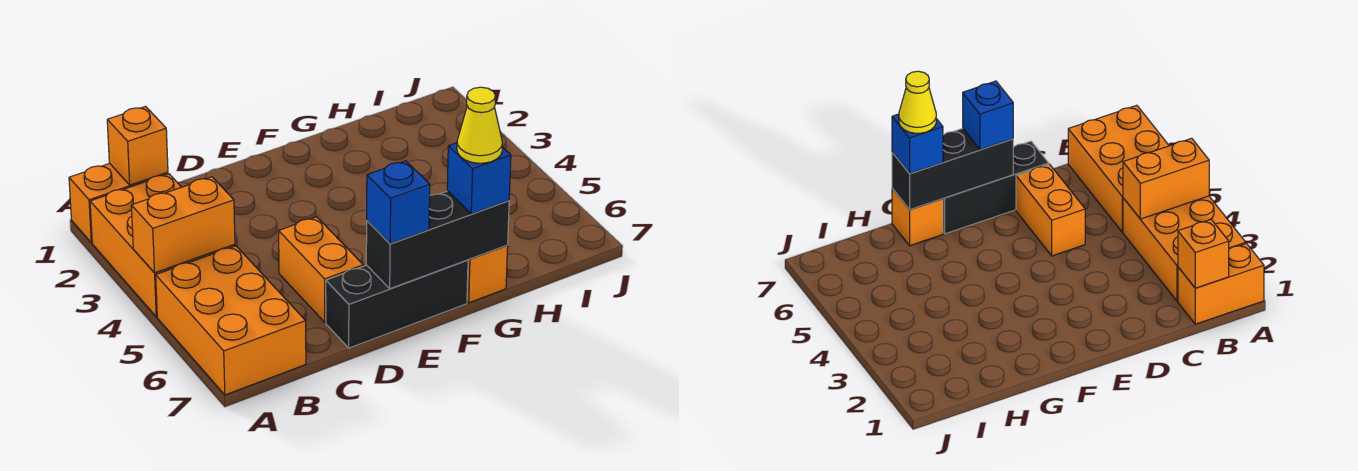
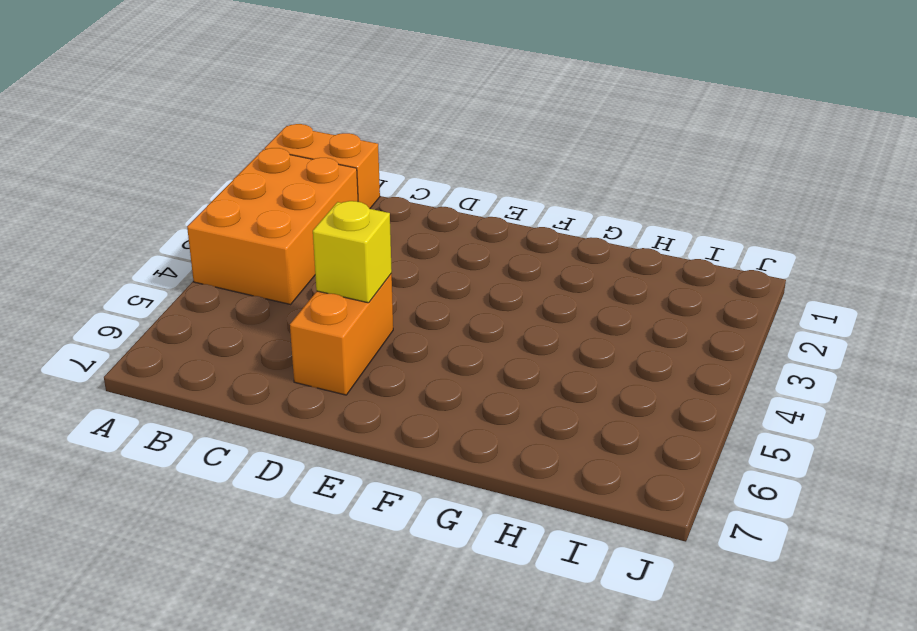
yellow brick D5 level 2 -> none
none -> orange brick A5:B7 level 1
none -> black brick D7:F7 level 1
none -> orange brick G7 level 1

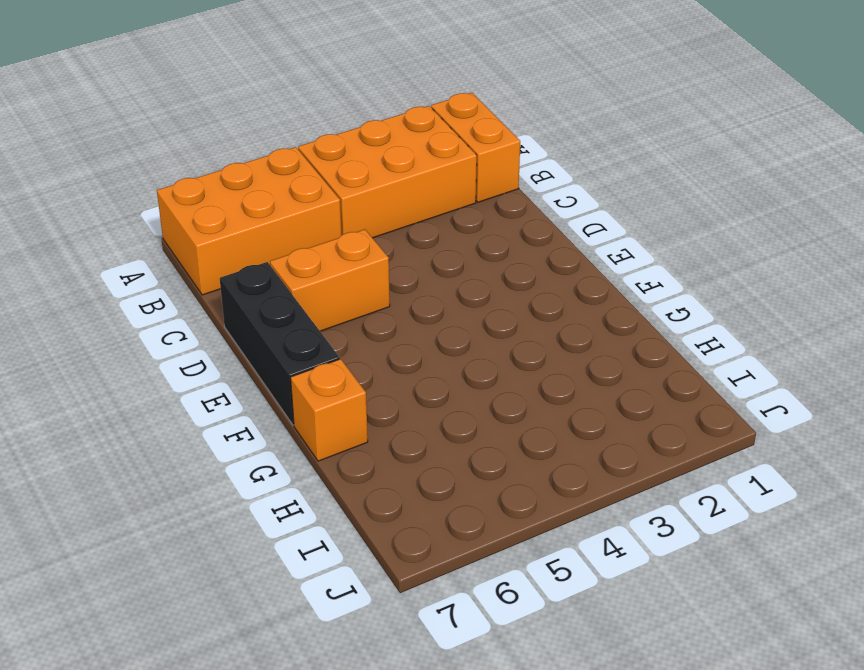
none -> orange brick A4:B4 level 2
none -> orange brick B1 level 2
none -> black brick E7:G7 level 2

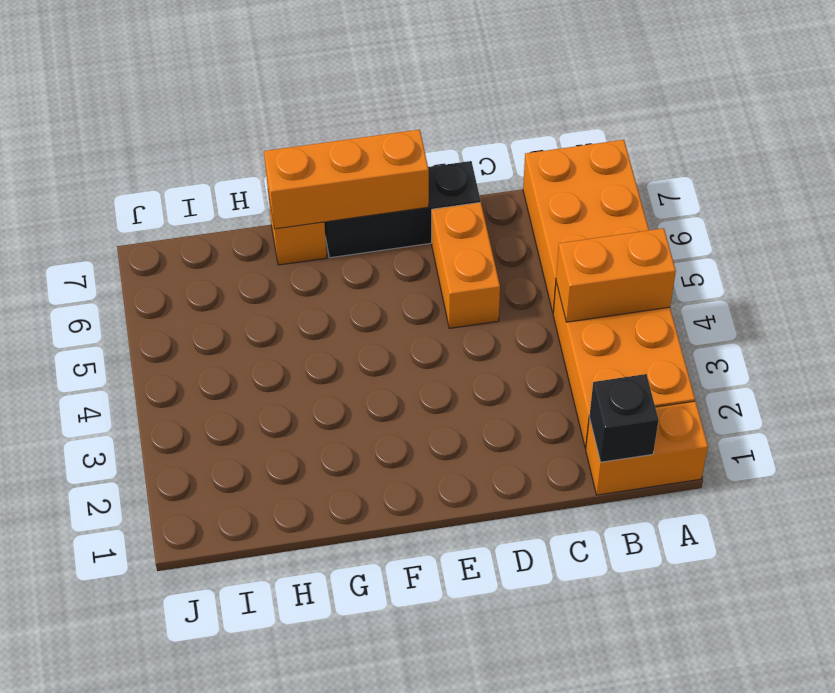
black brick B1 level 2 -> orange brick B1 level 2
orange brick E7:G7 level 2 -> black brick E7:G7 level 2
none -> blue brick E7 level 3
none -> blue brick G7 level 3
none -> yellow cone G7 level 4

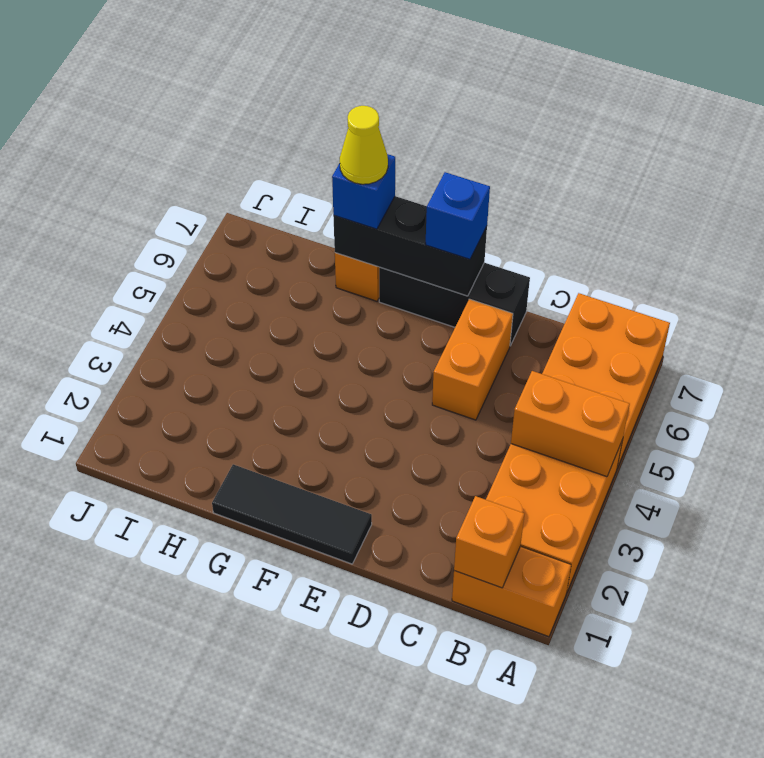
black tile E1:G1 level 1 -> none

